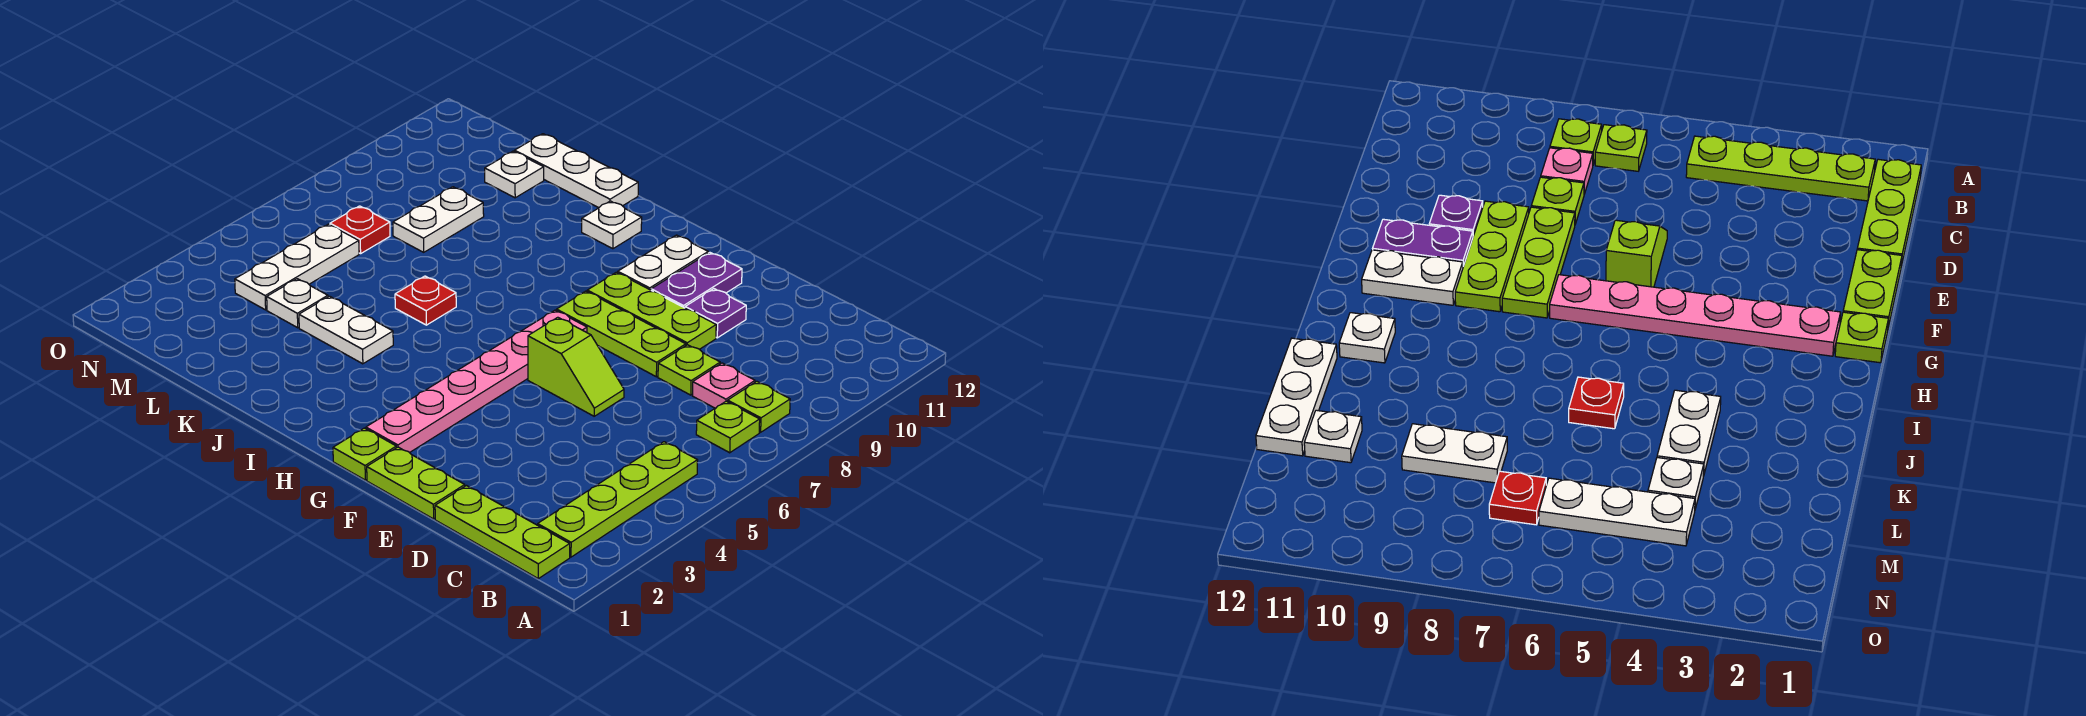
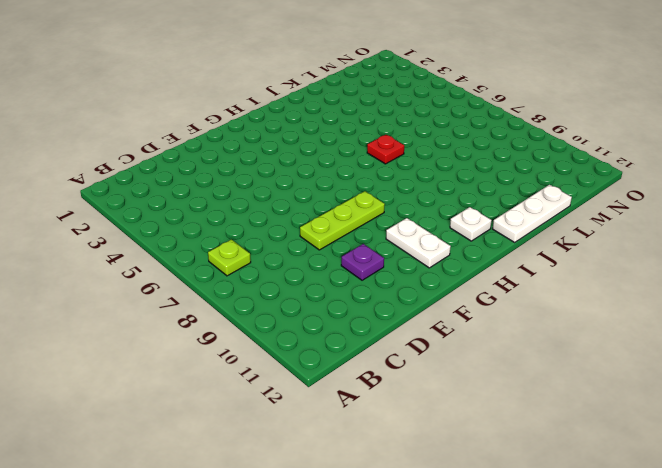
none -> lime plate B1:D1 level 1
none -> lime plate B2:B5 level 1
none -> lime plate B8 level 1

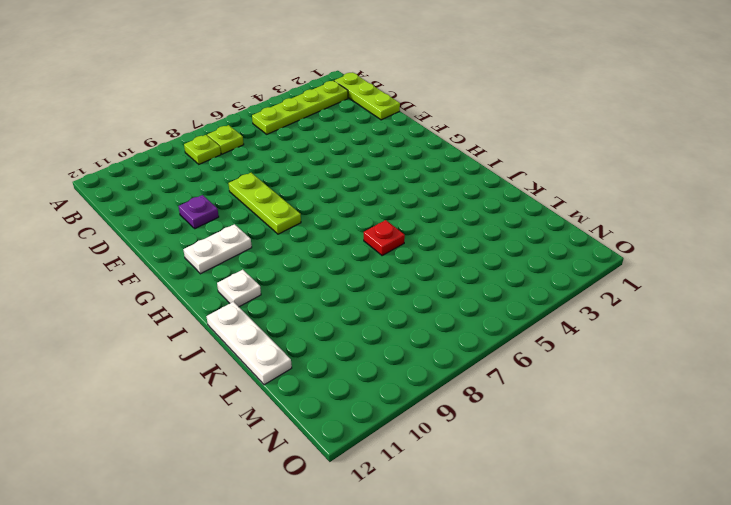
none -> pink plate C8 level 1
none -> lime plate D8 level 1
none -> lime plate E1:F1 level 1

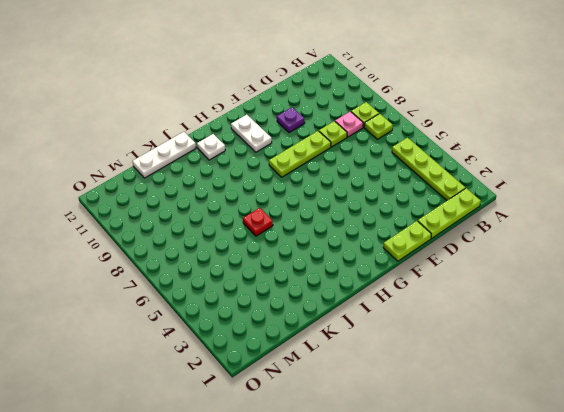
none -> lime slope E6:F6 level 1 top F
none -> lime plate E9:G9 level 1
none -> purple plate F10:F11 level 1

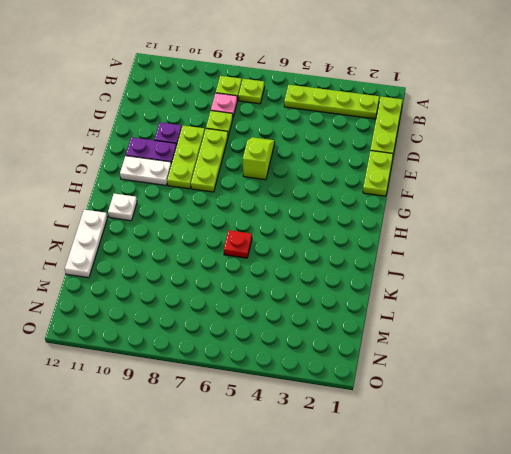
none -> lime plate G1 level 1
none -> pink plate G2:G7 level 1
none -> white plate J4:K4 level 1

